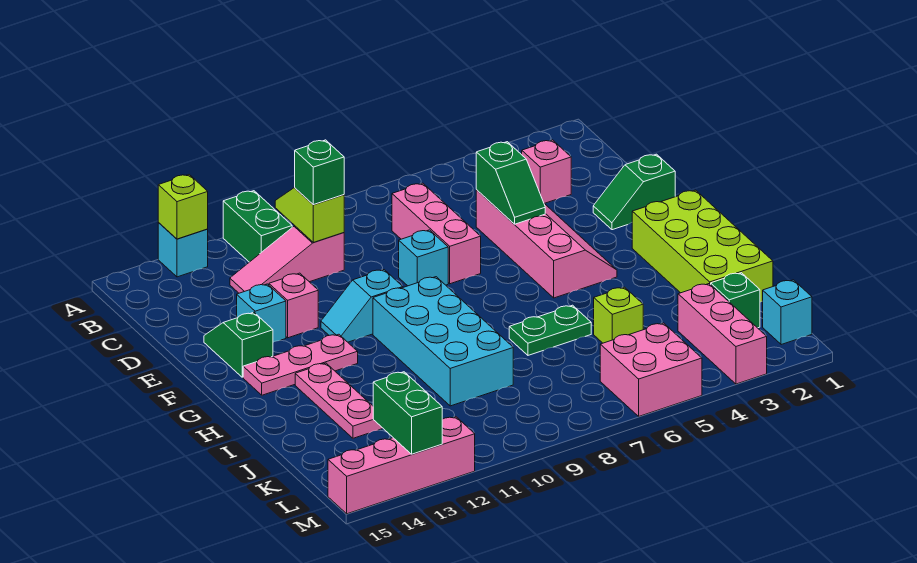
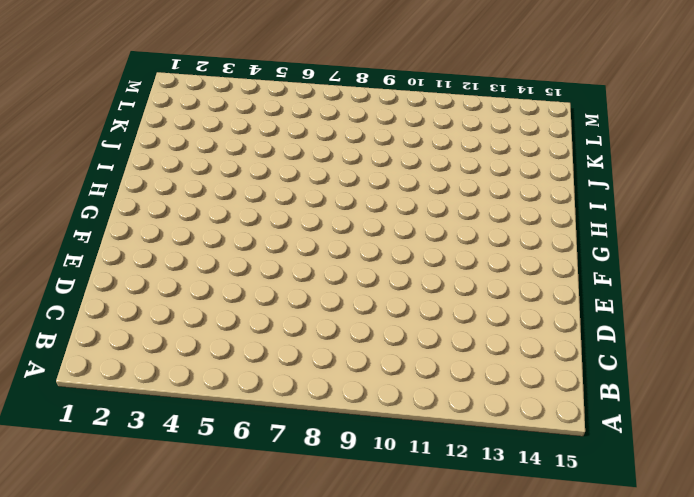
none -> green brick A11:B11 level 1
none -> cyan brick A13 level 1
none -> pink brick C3 level 1

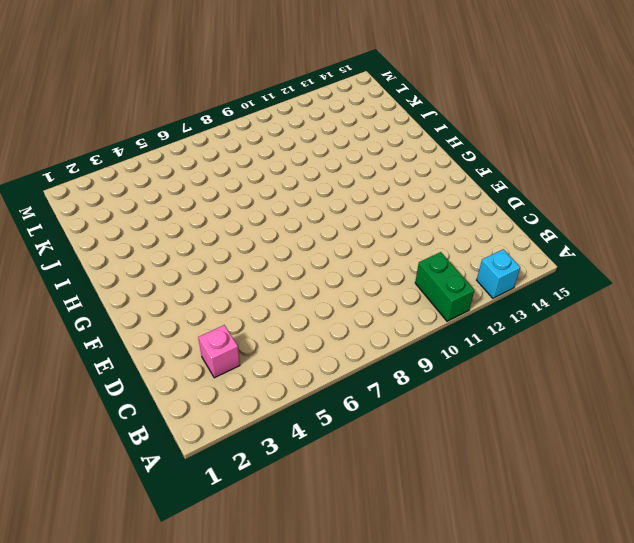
none -> pink brick C7:E7 level 1
none -> pink slope C10:C12 level 1 top 10
none -> pink slope D4:G5 level 1 top 5

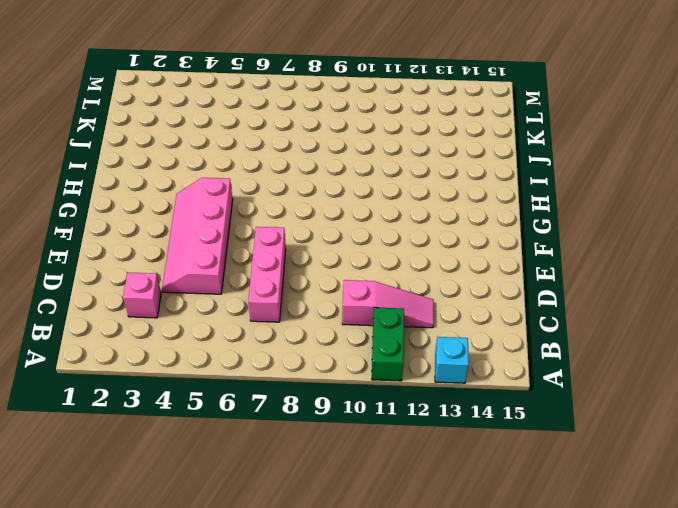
none -> green slope E1:E2 level 1 top 1
none -> cyan brick E8 level 1
none -> pink brick E12 level 1

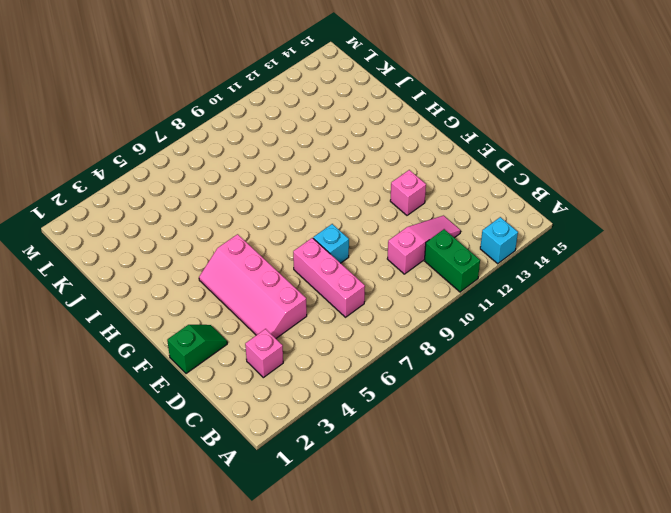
none -> cyan brick E13 level 1
none -> green slope E14:F14 level 1 top F
none -> cyan slope F10:F11 level 1 top 10

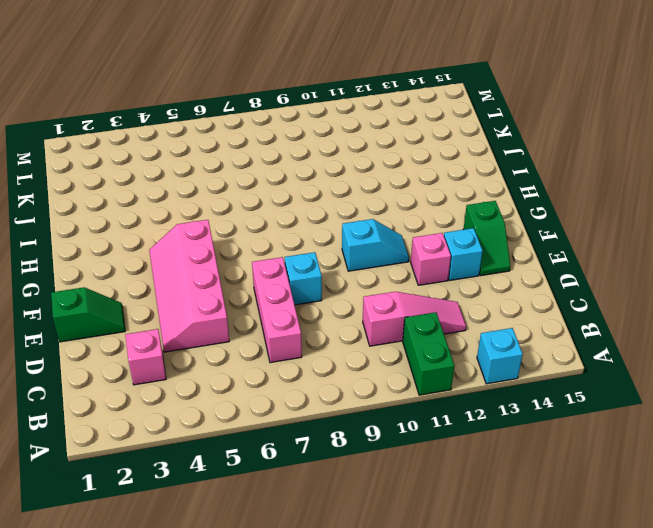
none -> lime brick G1:J2 level 1
none -> cyan brick G9:J10 level 1
none -> pink plate G12:G14 level 1

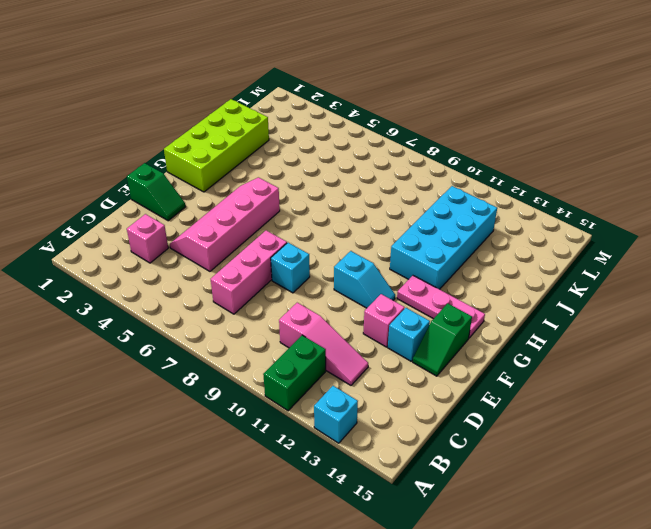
cyan brick H11:K12 level 1 -> cyan brick G9:J10 level 1
none -> pink plate H13:J13 level 1
none -> green plate I6:I7 level 1
none -> lime brick J5 level 1

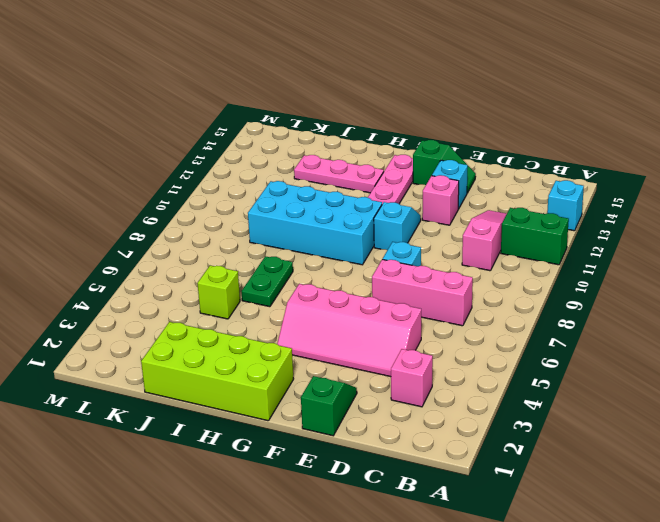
none -> green brick K2 level 1
none -> pink brick K3:M3 level 1
none -> cyan brick L1 level 1

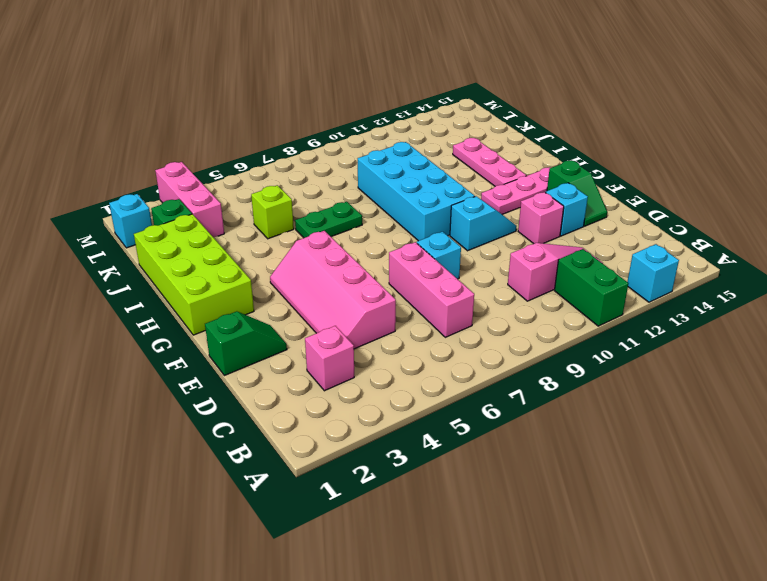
none -> pink brick L5:M6 level 1
none -> pink brick M12:M15 level 1
none -> lime brick A13 level 2

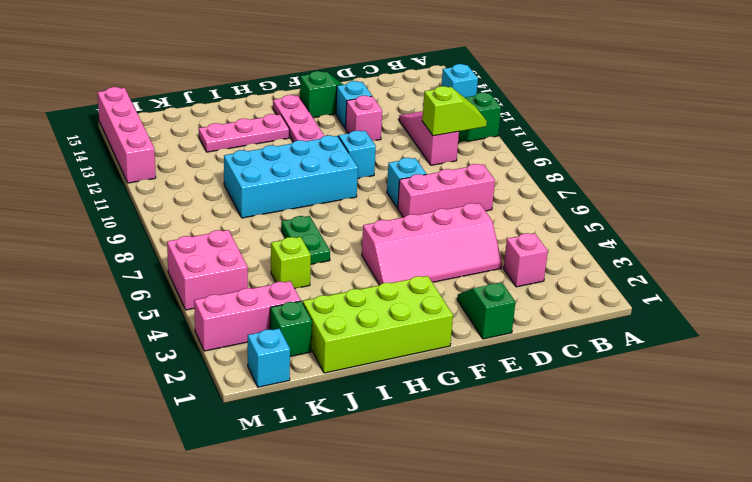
none -> lime brick A13 level 2
none -> green slope D5:E5 level 2 top D
none -> green brick L13:M13 level 2

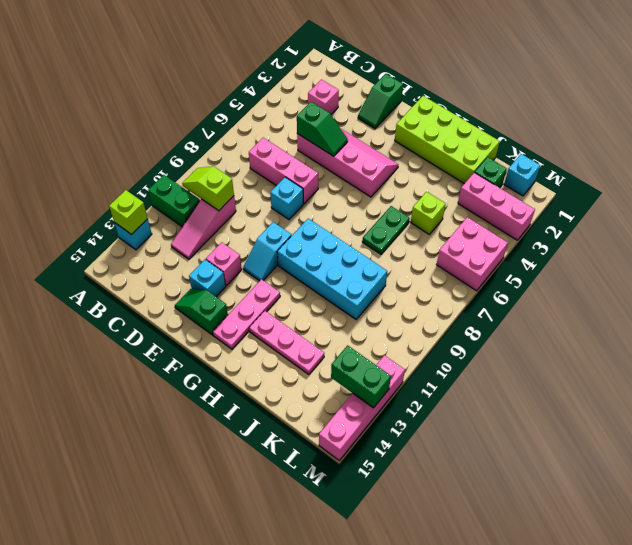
none -> green brick C10 level 3

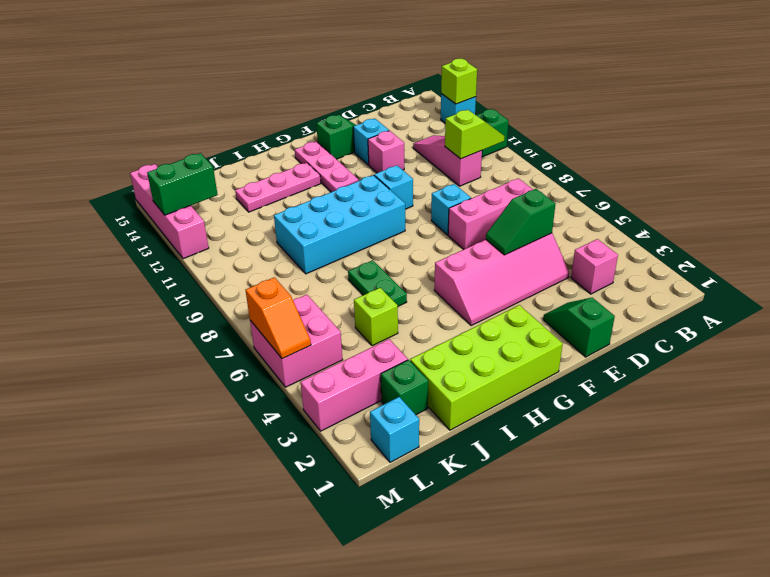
orange slope M5:M6 level 2 top 6 -> none
none -> green brick C10 level 3

